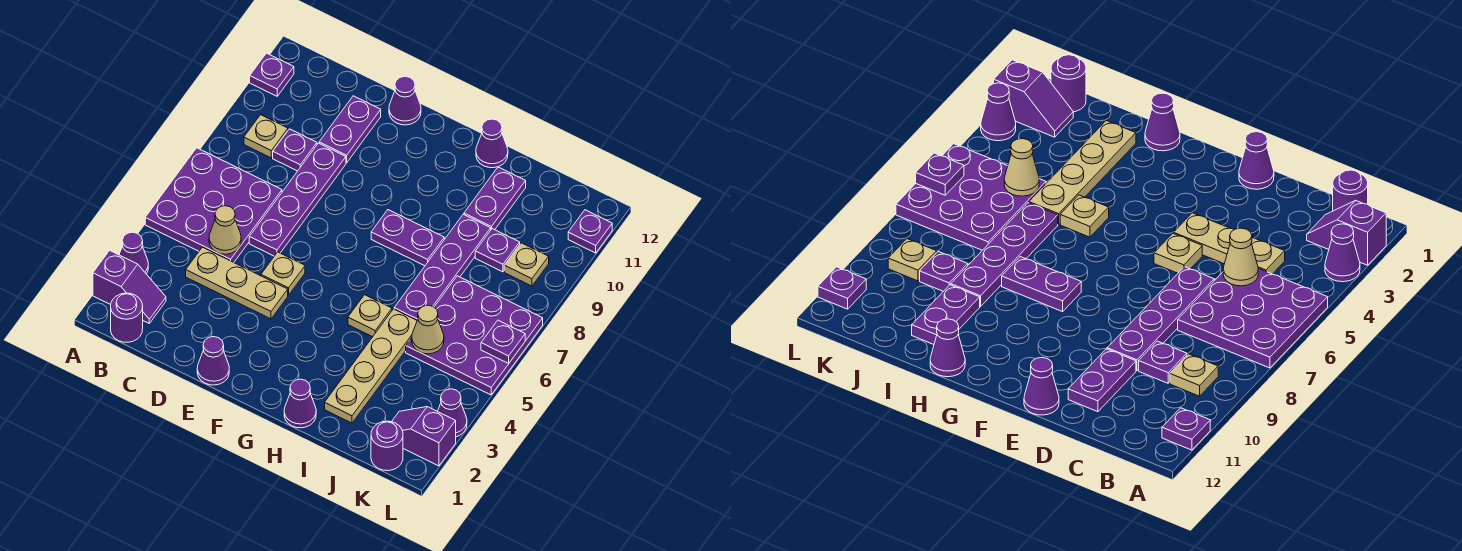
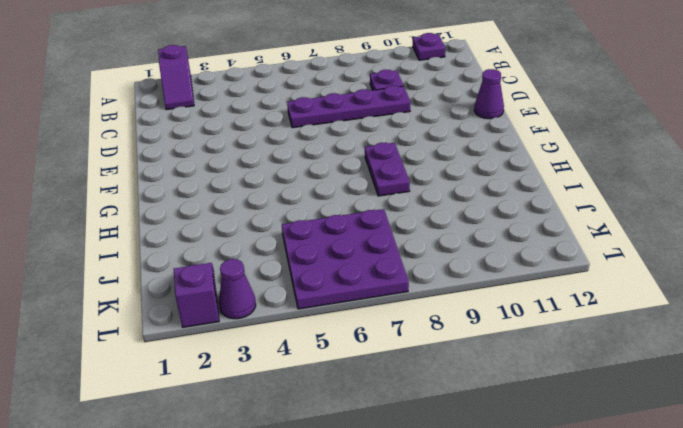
none -> purple cone A3 level 1
none -> purple plate A5:C7 level 1
none -> purple round brick B1 level 1
none -> tan plate B9 level 1

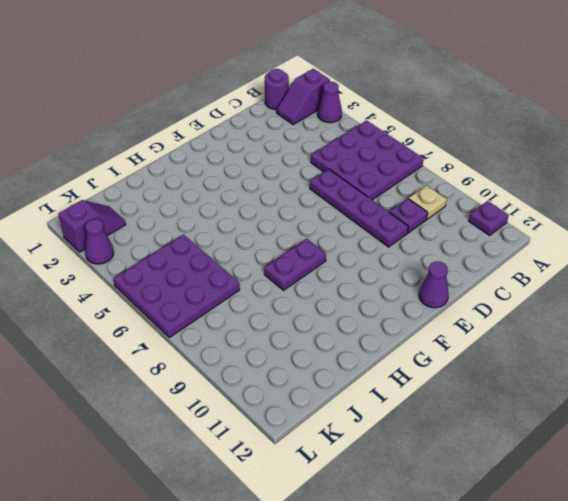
none -> tan plate C4:E4 level 1
none -> purple plate D10:D11 level 1
none -> purple cone E1 level 1
none -> tan plate E5 level 1

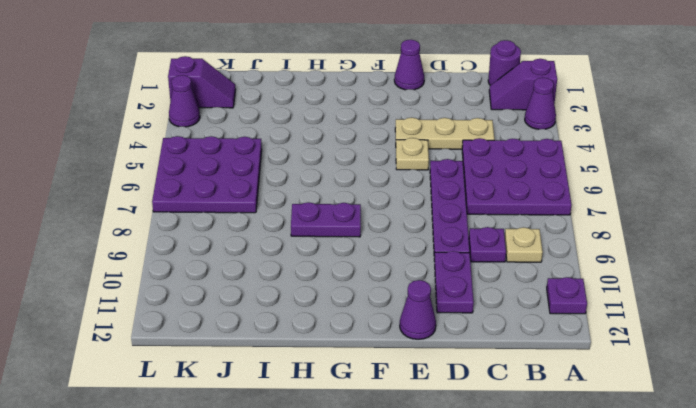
none -> purple cone H1 level 1
none -> tan plate H5 level 1
none -> purple cone H12 level 1
none -> tan plate I2:I5 level 1

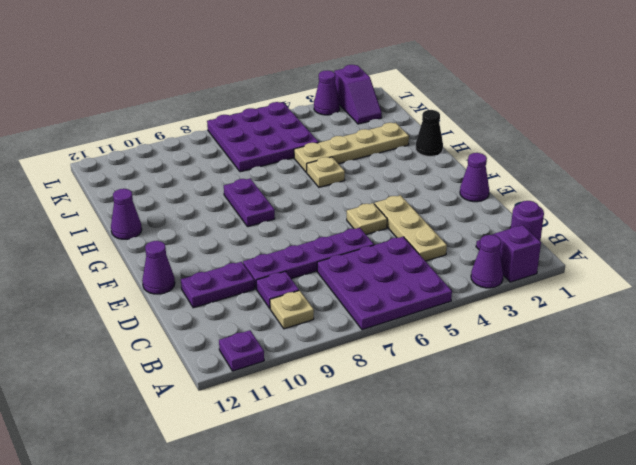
black cone H1 level 1 -> purple cone H1 level 1
none -> purple plate I6:I9 level 1
none -> purple plate I10:I11 level 1
none -> purple plate J9 level 1
none -> purple round brick K1 level 1

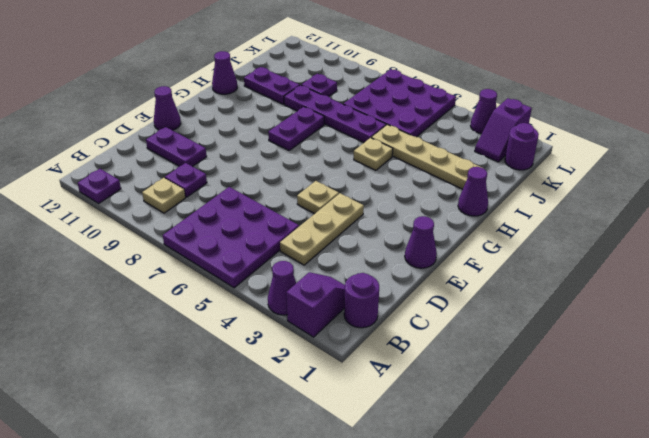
none -> purple plate D6:D9 level 1
none -> tan plate K9 level 1
none -> purple plate L11 level 1
none -> tan cone C5 level 2

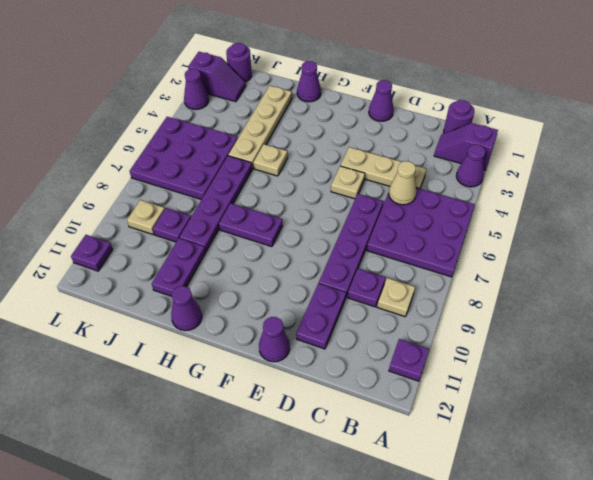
none -> tan cone J5 level 2
none -> purple plate L6 level 2

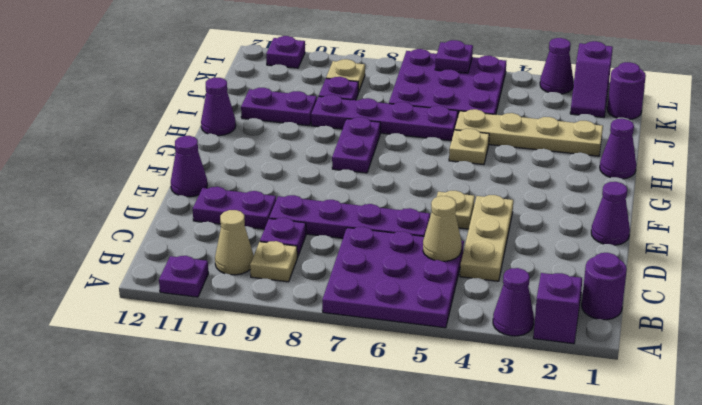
tan cone B10 level 1 -> tan cone J5 level 2

